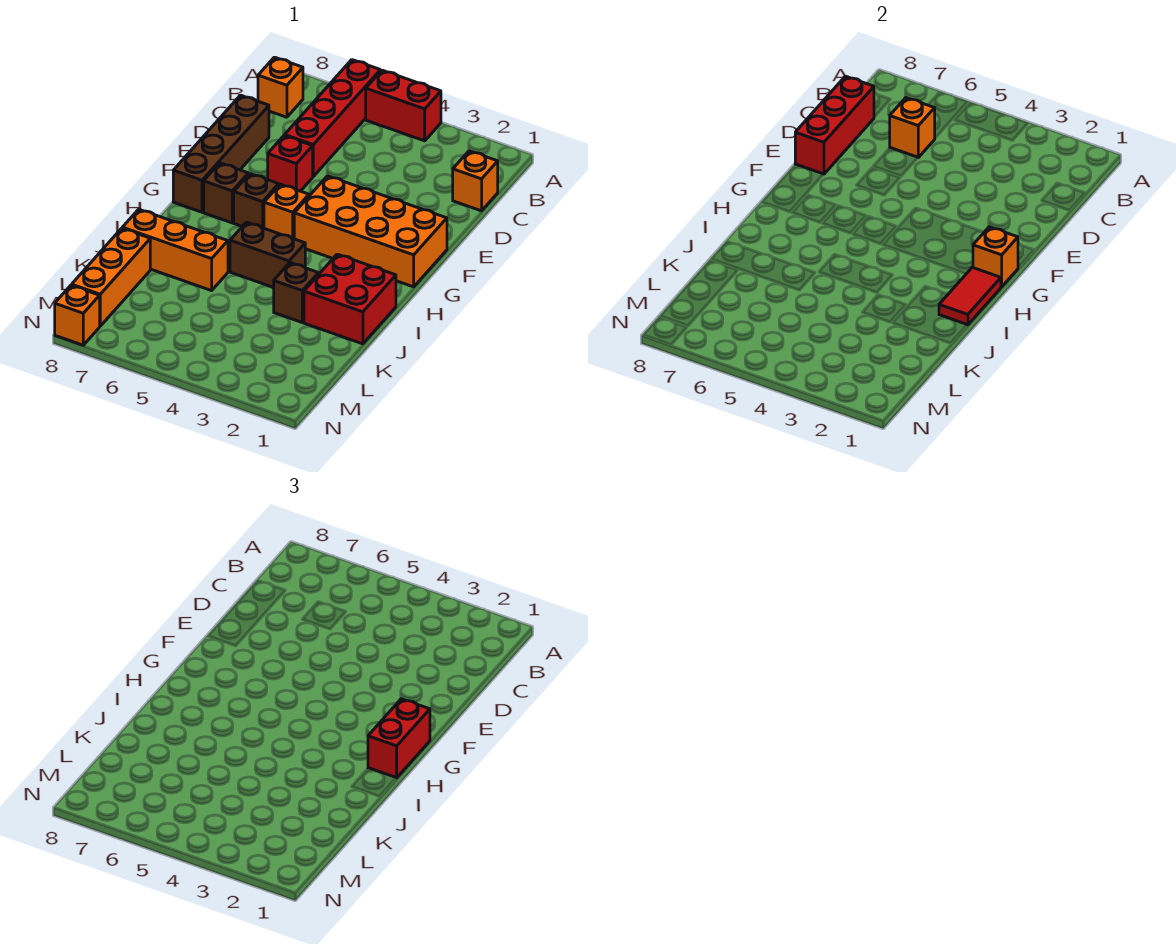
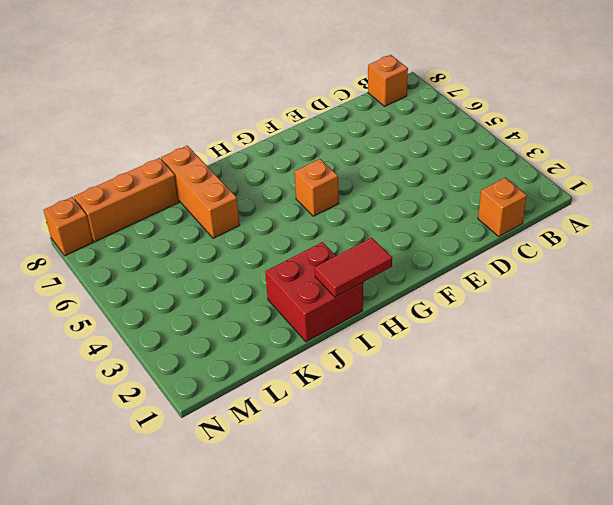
none -> red brick A4:A5 level 1
none -> red brick A6:D6 level 1
none -> brown brick D8:G8 level 1

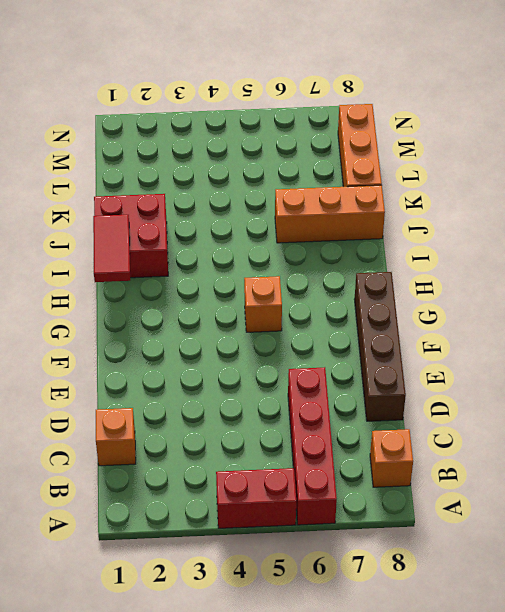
none -> red brick E6 level 1
none -> orange brick F1:G4 level 1
none -> brown brick G6 level 1

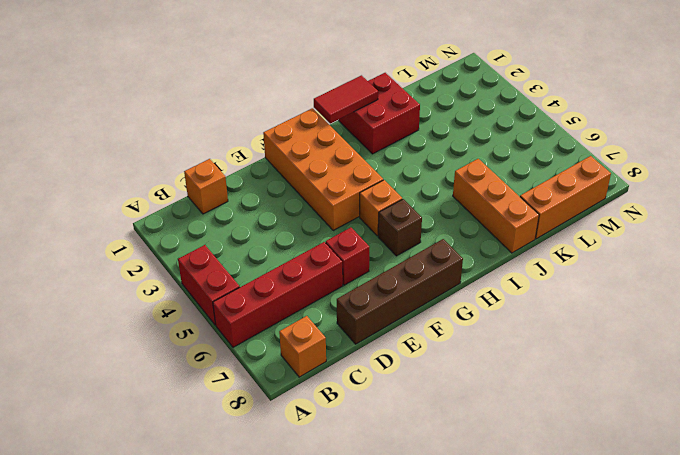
none -> brown brick G7 level 1
none -> brown brick I4:I5 level 1
none -> brown brick J3 level 1

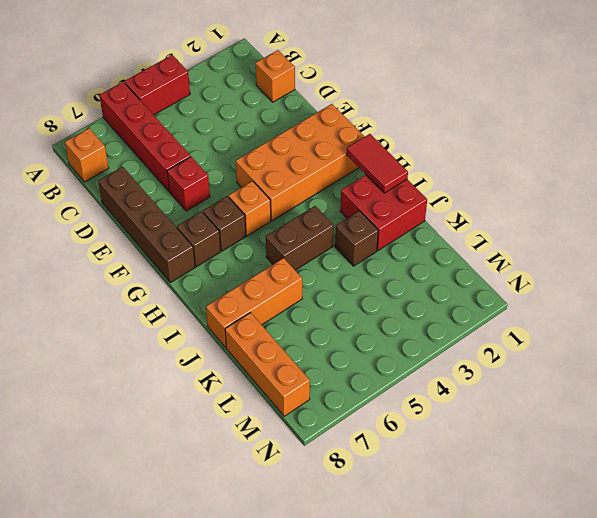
none -> orange brick N8 level 1
none -> orange brick C6 level 2
none -> red brick C8:E8 level 2

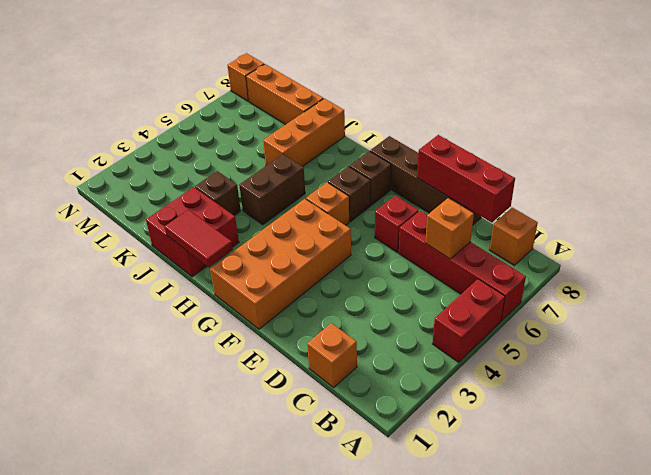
none -> orange brick G1 level 2
none -> red brick G1:H1 level 3

